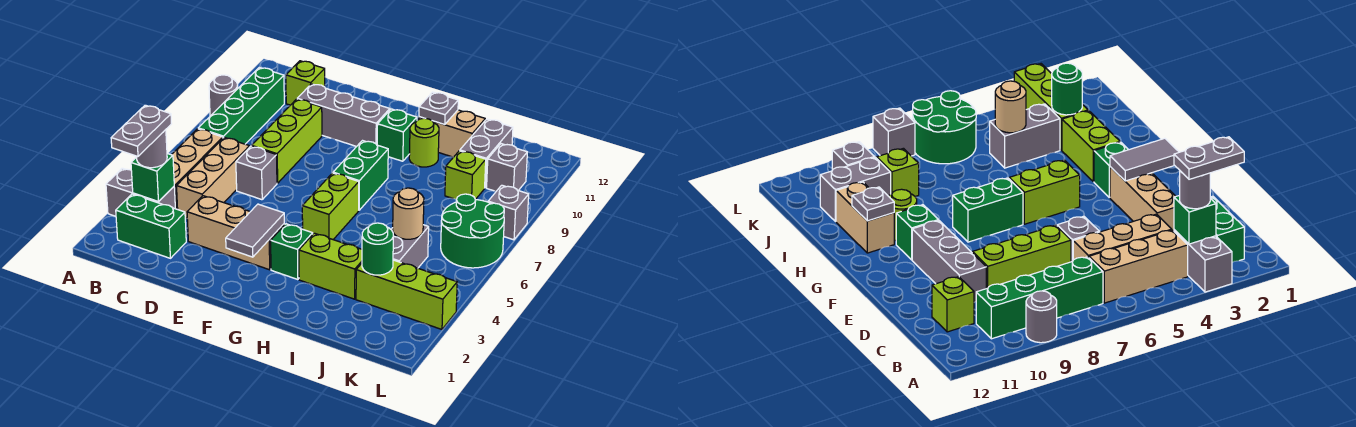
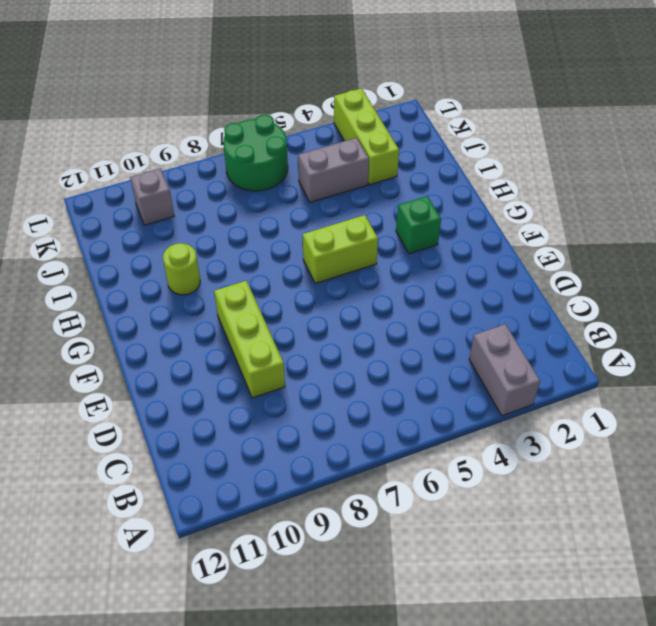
lime brick D9:F9 level 1 -> lime brick D7:D9 level 1
none -> grey round brick A9 level 1
none -> green brick B2:C2 level 1
none -> tan brick B4:B6 level 1
none -> green brick B7:B10 level 1

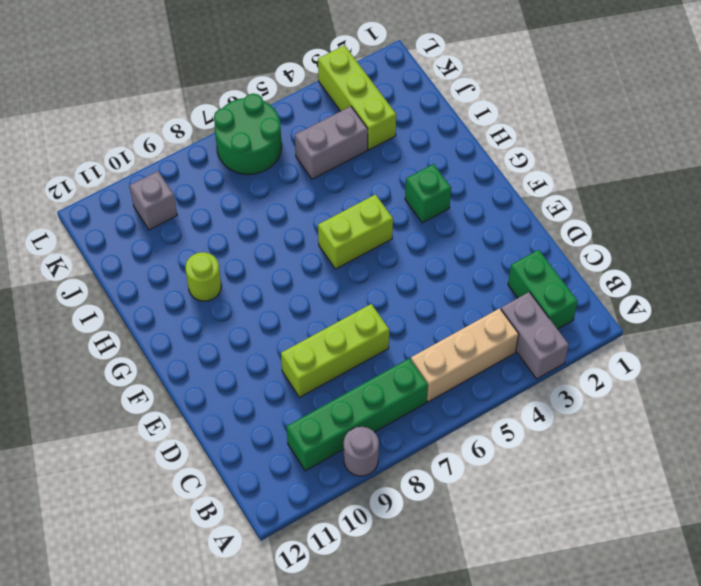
none -> tan brick C4:C6 level 1
none -> lime brick C11 level 1
none -> tan brick D3:F3 level 1
none -> grey brick D6 level 1

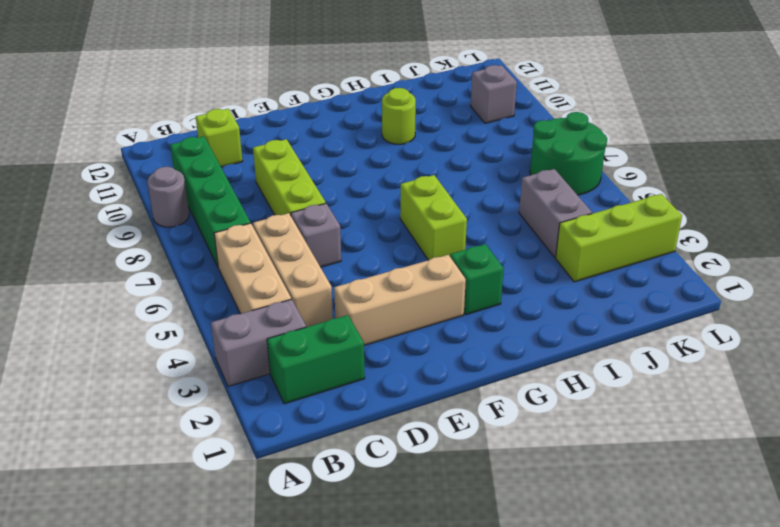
none -> grey brick D10:F10 level 1
none -> green brick G7:G8 level 1
none -> green brick G10 level 1
none -> lime brick H3:I3 level 1

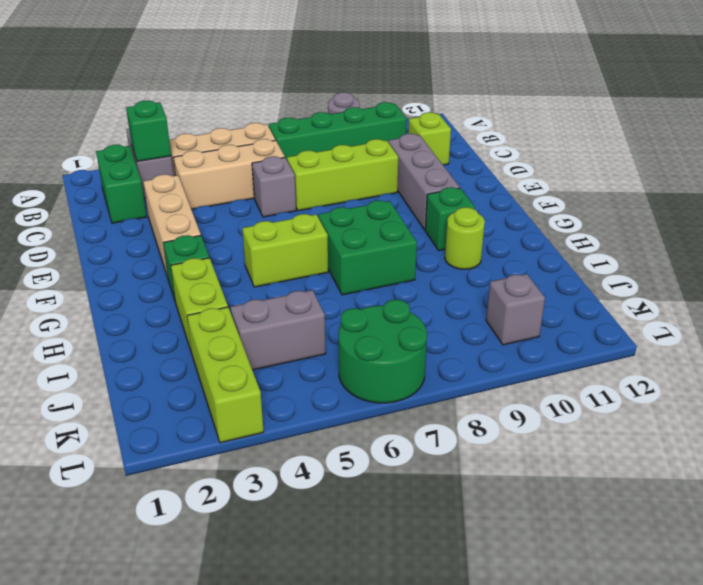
green brick G7:H8 level 1 -> green brick G7:G8 level 1
none -> tan brick H11:I11 level 1
none -> lime brick J9 level 1
none -> grey brick J10:J11 level 1
none -> grey brick L8 level 1

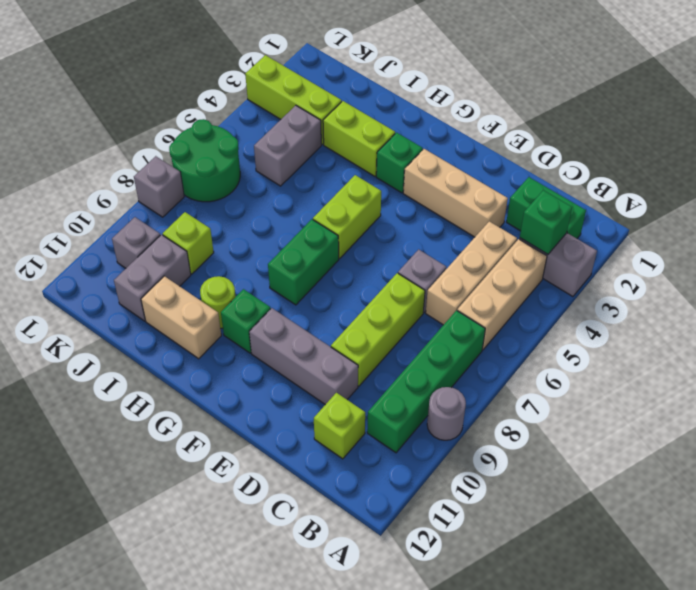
none -> grey tile F2:F3 level 2
none -> grey plate H11 level 2
none -> green round brick J3 level 2
none -> tan round brick J5 level 2

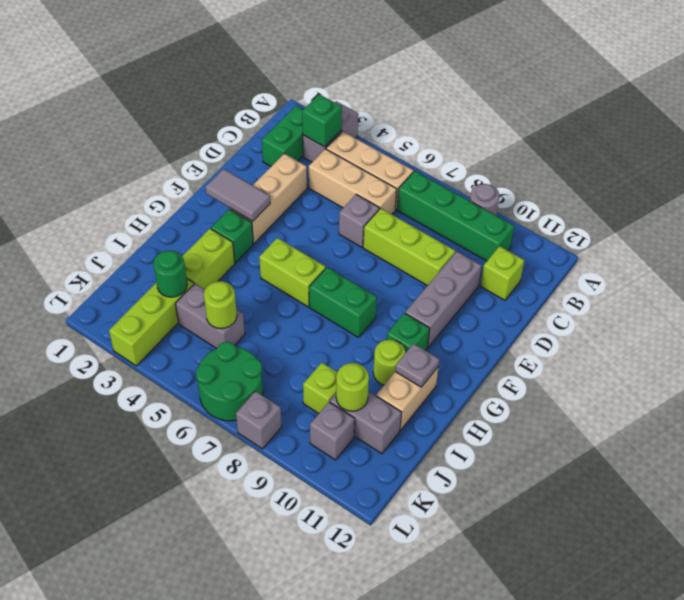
lime round brick J5 level 2 -> tan round brick J5 level 2
lime round brick J10 level 2 -> none
none -> grey round brick B3 level 3
none -> grey plate B2:B3 level 4

